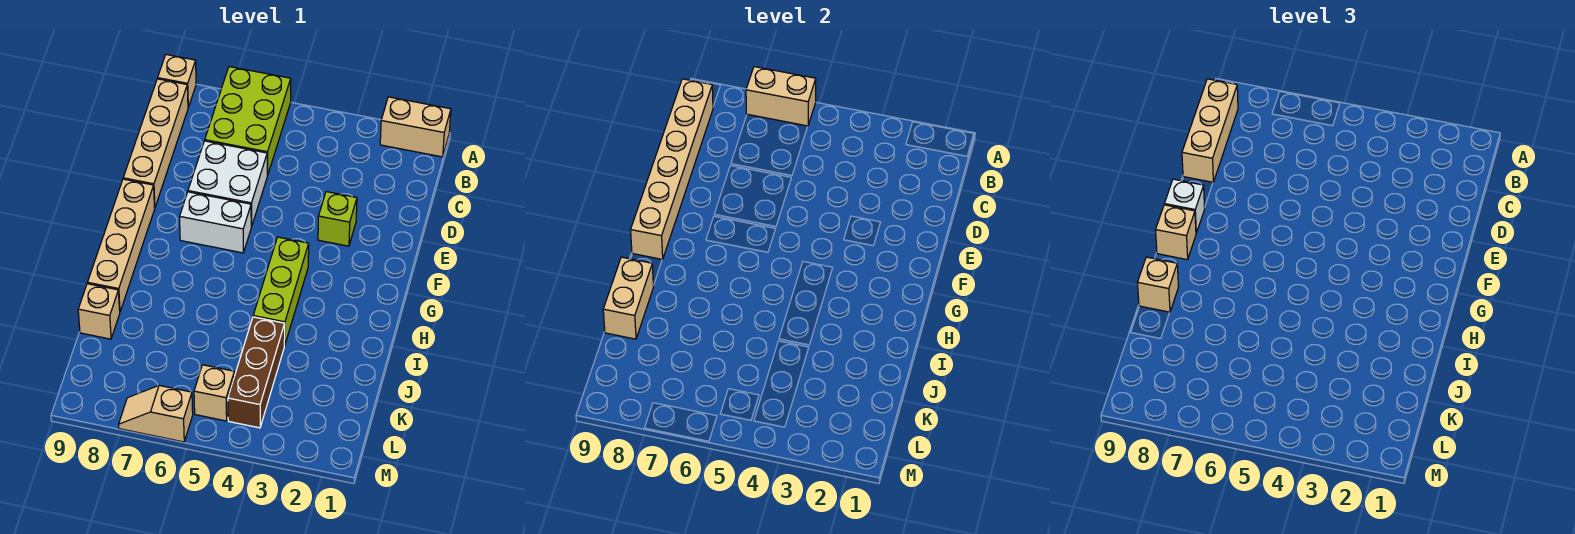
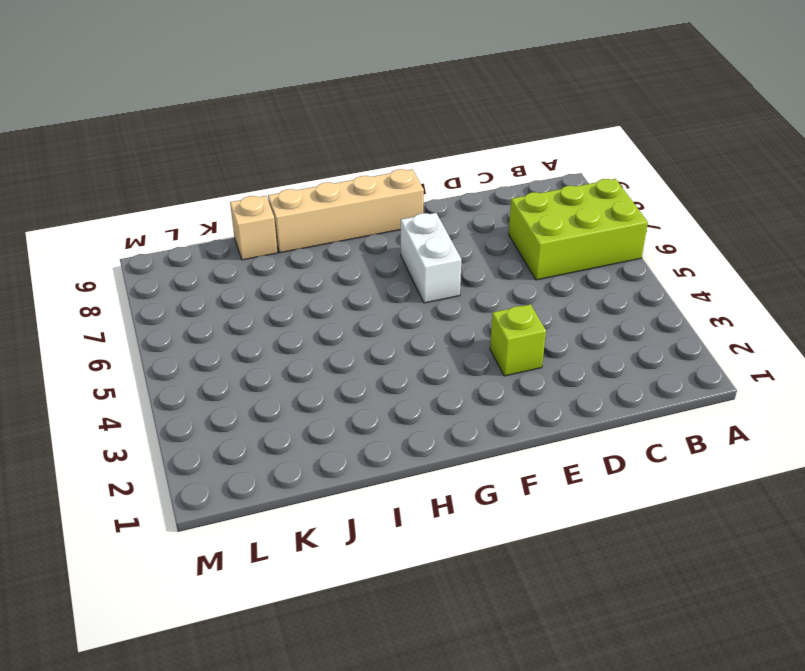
none -> tan brick A1:A2 level 1
none -> tan brick A9 level 1
none -> tan brick B9:E9 level 1

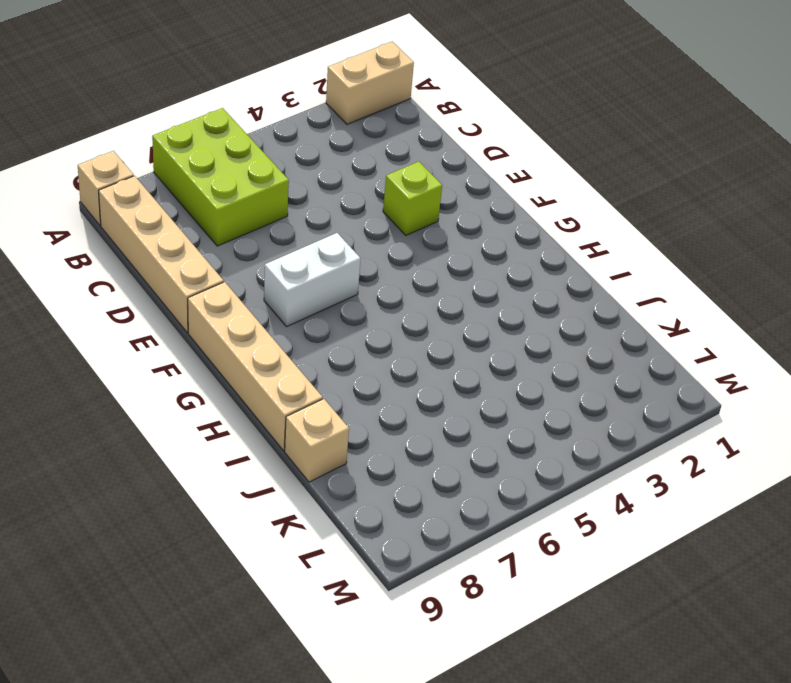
none -> white brick D6:E7 level 1
none -> lime brick G4:I4 level 1
none -> brown brick J4:L4 level 1

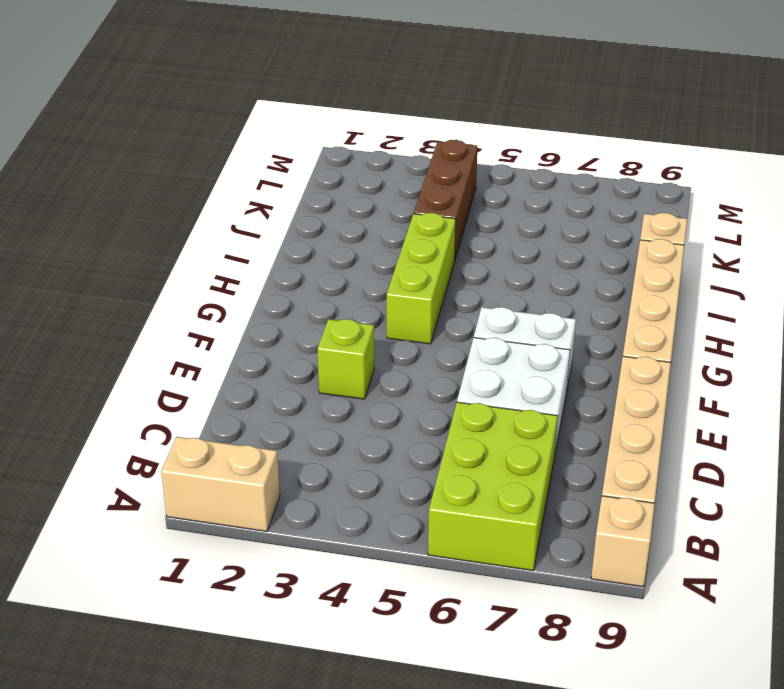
none -> tan brick L5 level 1
none -> tan slope M6:M7 level 1 top 6
none -> tan brick A6:A7 level 2

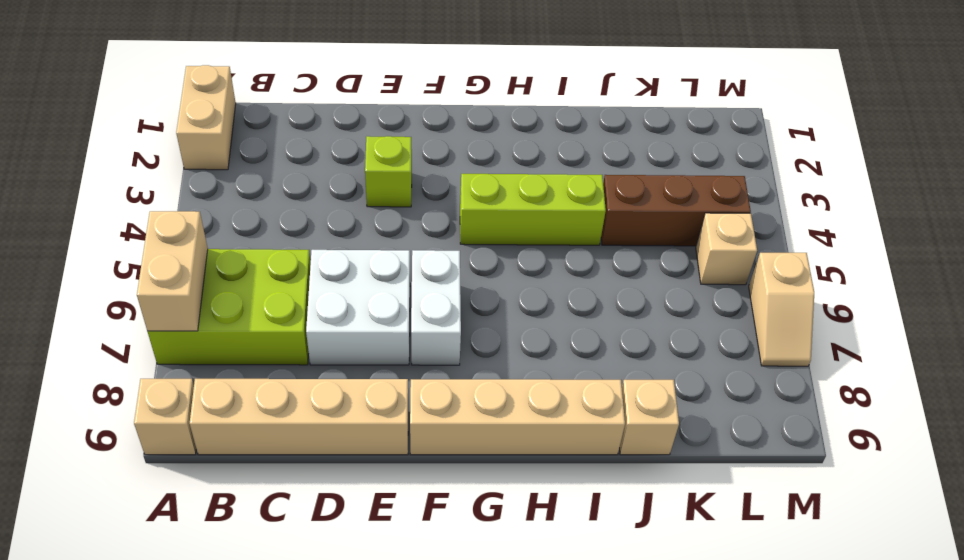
none -> tan brick B9:G9 level 2
none -> tan brick I9:J9 level 2
none -> tan brick B9:D9 level 3

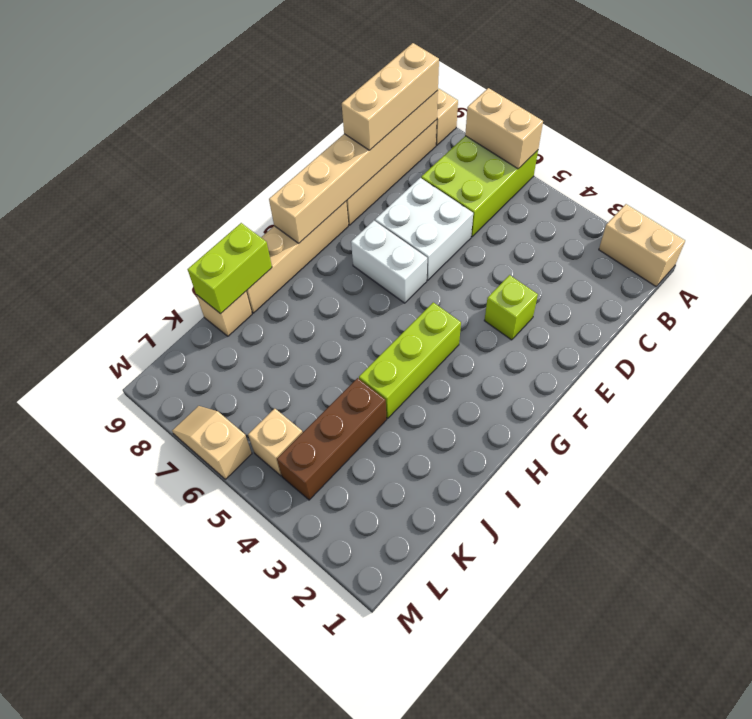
lime brick I9:J9 level 2 -> tan brick I9:J9 level 2
none -> white brick F9 level 3
none -> tan brick G9 level 3
none -> tan brick I9 level 3

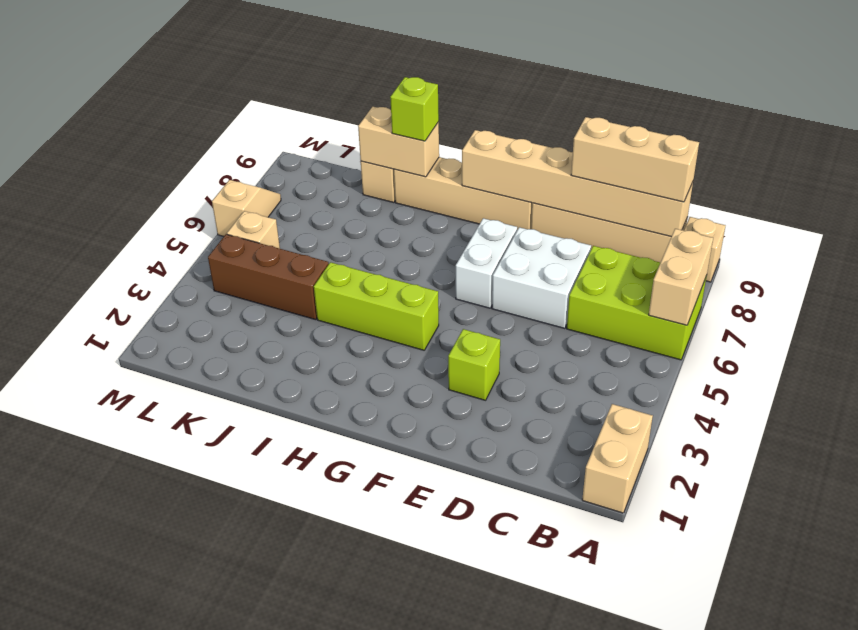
lime brick I9 level 3 -> tan brick I9 level 3
none -> white brick F9 level 3
none -> tan brick G9 level 3

